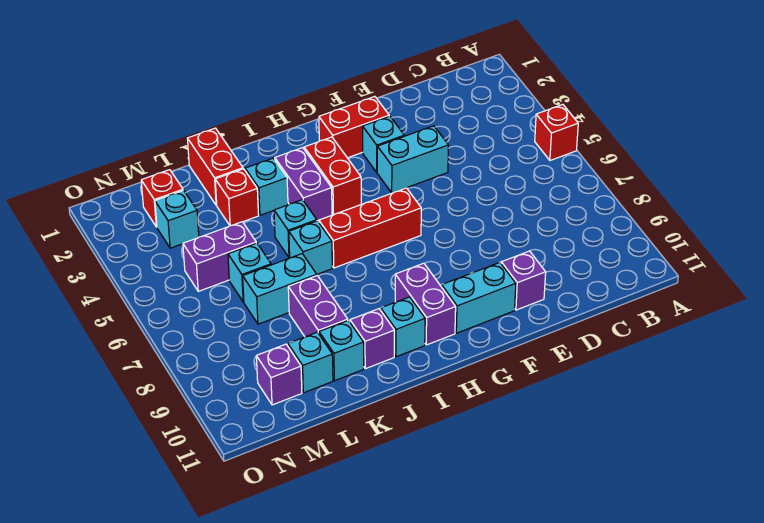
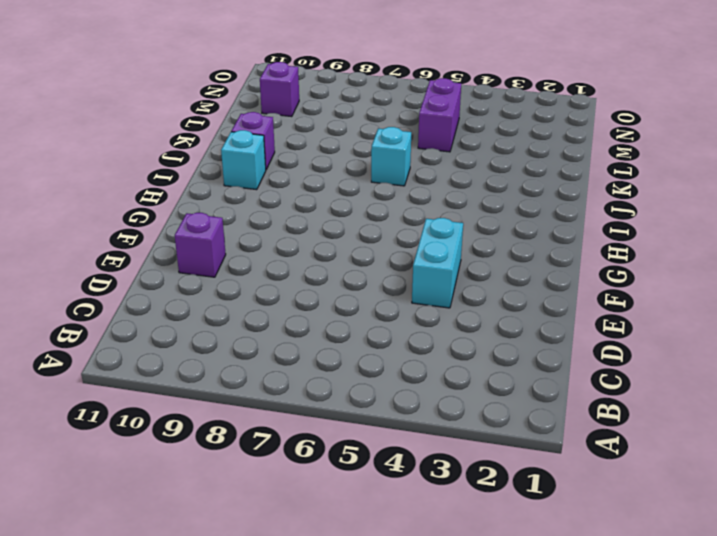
none -> red brick A5 level 1
none -> red brick F2:G2 level 1
none -> cyan brick F3 level 1

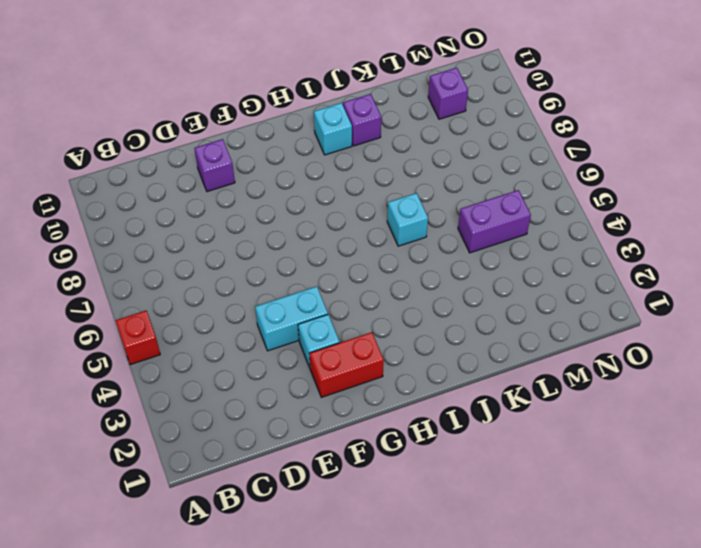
none -> cyan brick F10:G10 level 1
none -> red brick G6:I6 level 1
none -> red brick H3:H4 level 1

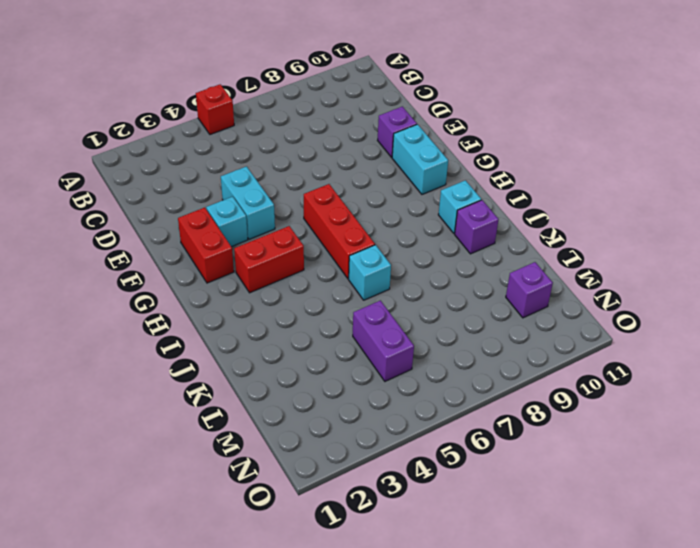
none -> purple brick H9:H10 level 1
none -> purple brick I3:I4 level 1
none -> cyan brick J3 level 1

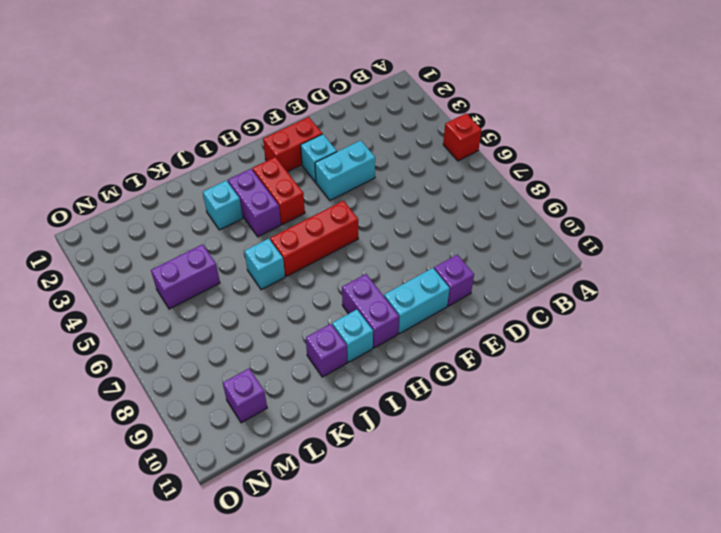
none -> cyan brick J5 level 1
none -> red brick K1:K2 level 1
none -> red brick K3 level 1

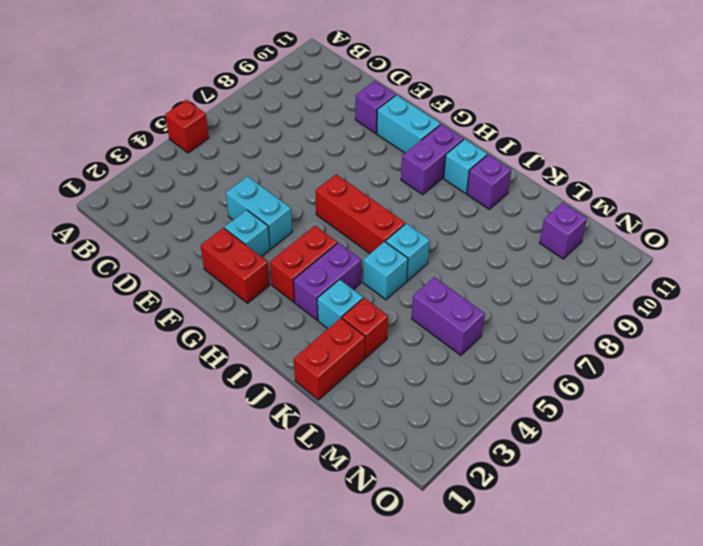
none -> cyan brick K7:L7 level 1
none -> purple brick K8:K9 level 1
none -> cyan brick K10 level 1

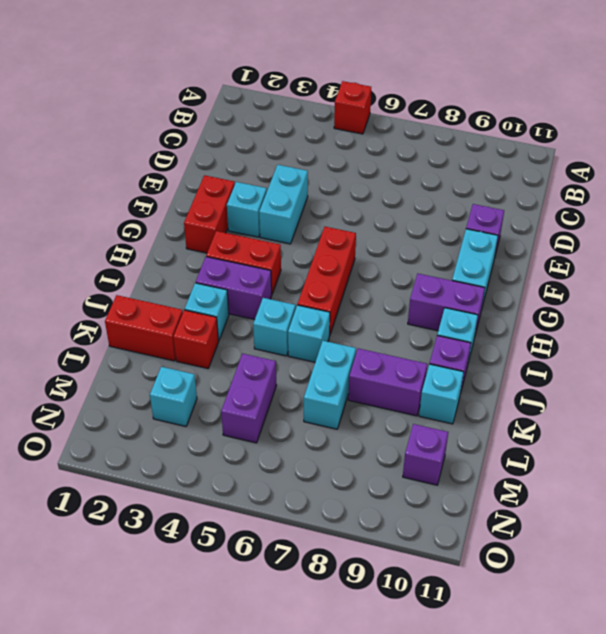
none -> cyan brick L6 level 1
none -> cyan brick L10 level 1
none -> red brick M2 level 1

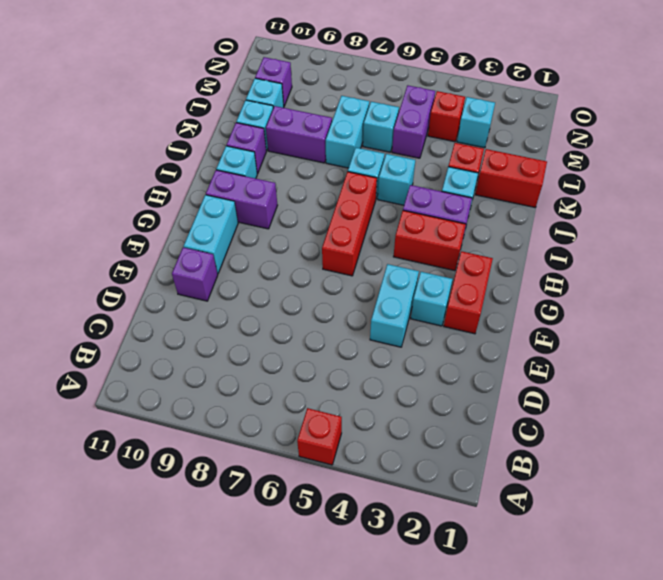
red brick M4 level 1 -> red brick M2 level 1

